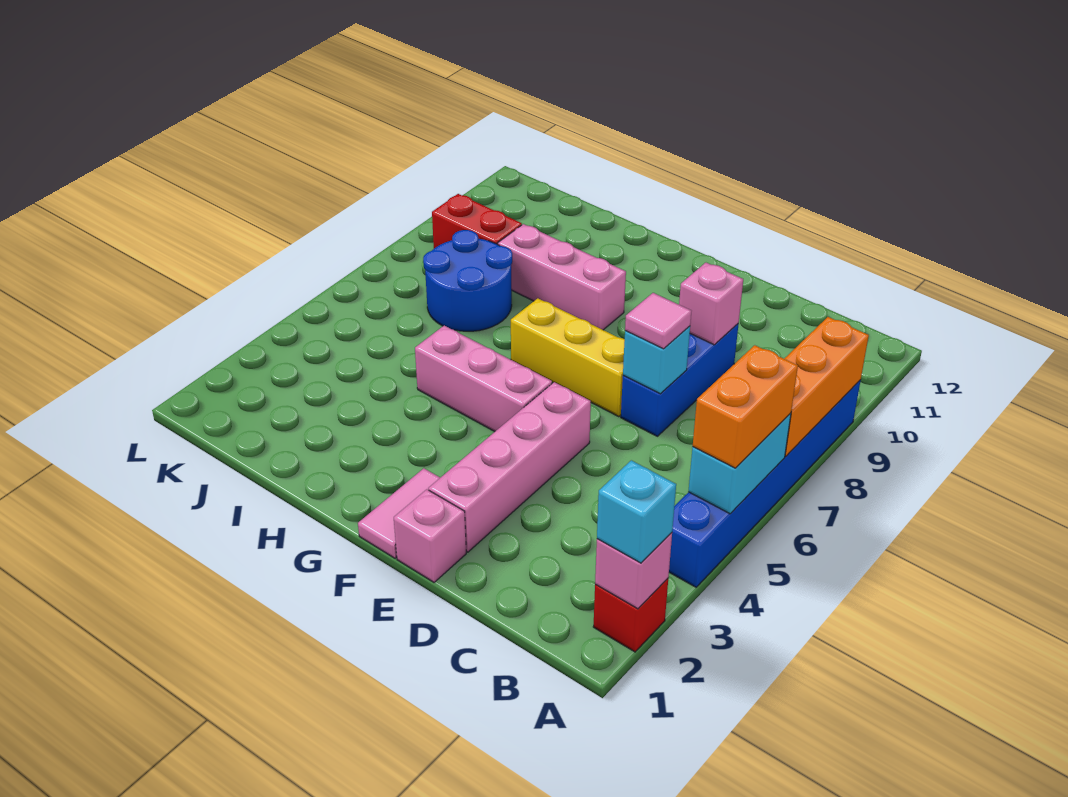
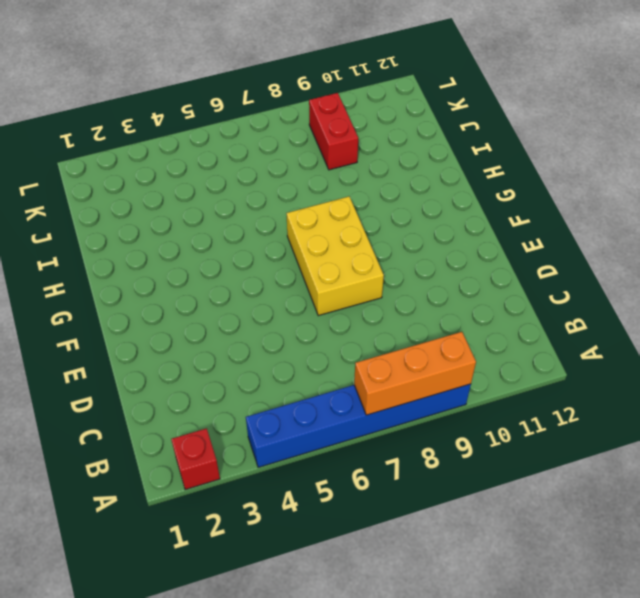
yellow brick E7:G8 level 1 -> yellow brick E7:G7 level 1
none -> blue brick D7:D9 level 1
none -> pink brick E1 level 1
none -> pink brick E2:E5 level 1

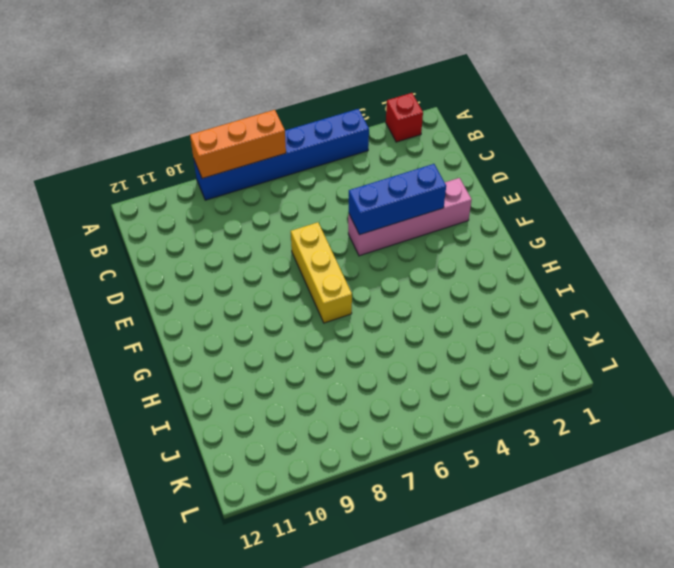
blue brick E3:E5 level 2 -> blue brick D7:D9 level 1
none -> pink brick E1 level 1
none -> pink tile F1:F2 level 1
none -> pink brick F5:H5 level 1

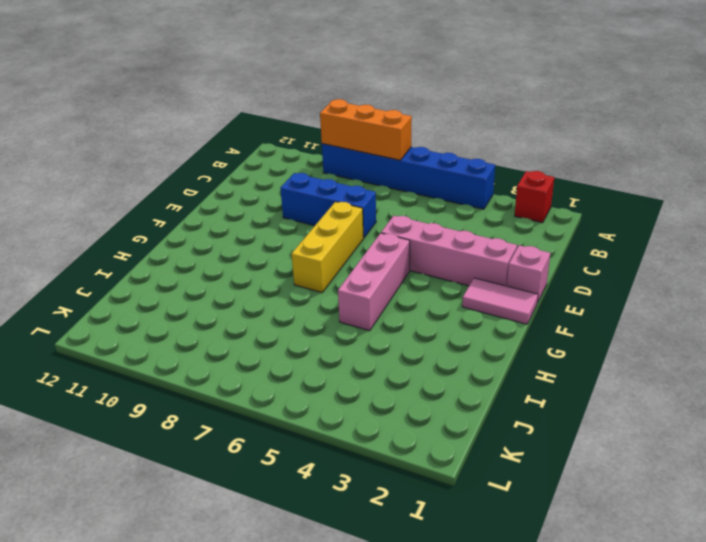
none -> pink brick G9:I9 level 1
none -> blue round brick I7:J8 level 1
none -> red brick J9:K9 level 1

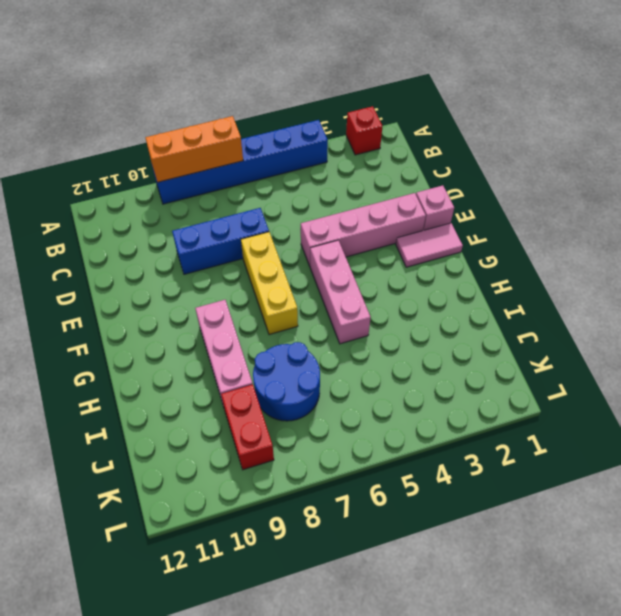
none -> pink brick A2 level 2
none -> cyan brick A5:A6 level 2
none -> cyan brick D7 level 2

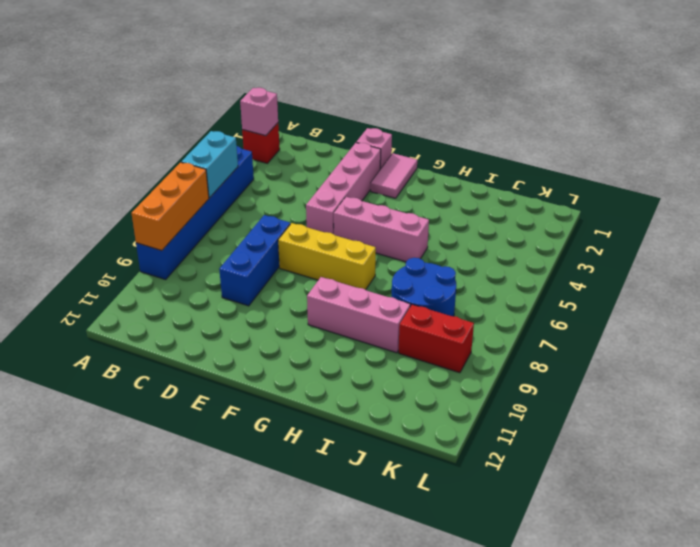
none -> cyan brick D7 level 2
none -> pink brick D9 level 2
none -> cyan brick A2 level 3

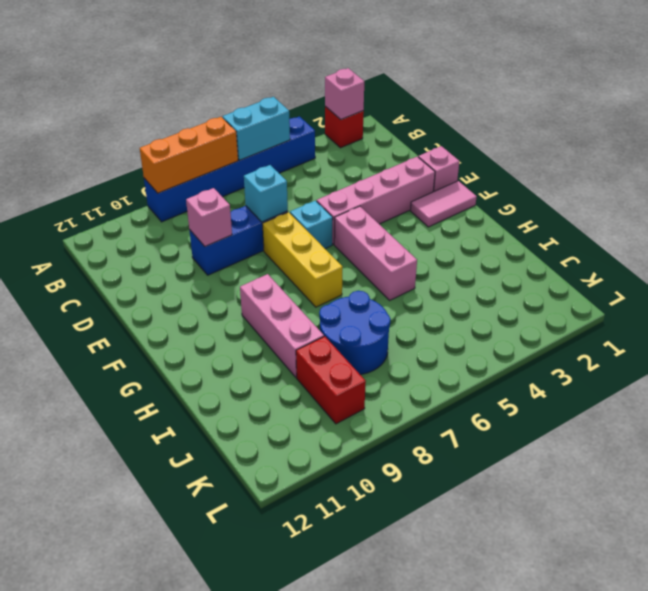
cyan brick E6 level 1 -> cyan brick A2 level 3
none -> orange brick A5:A6 level 3
none -> pink tile D7 level 3

